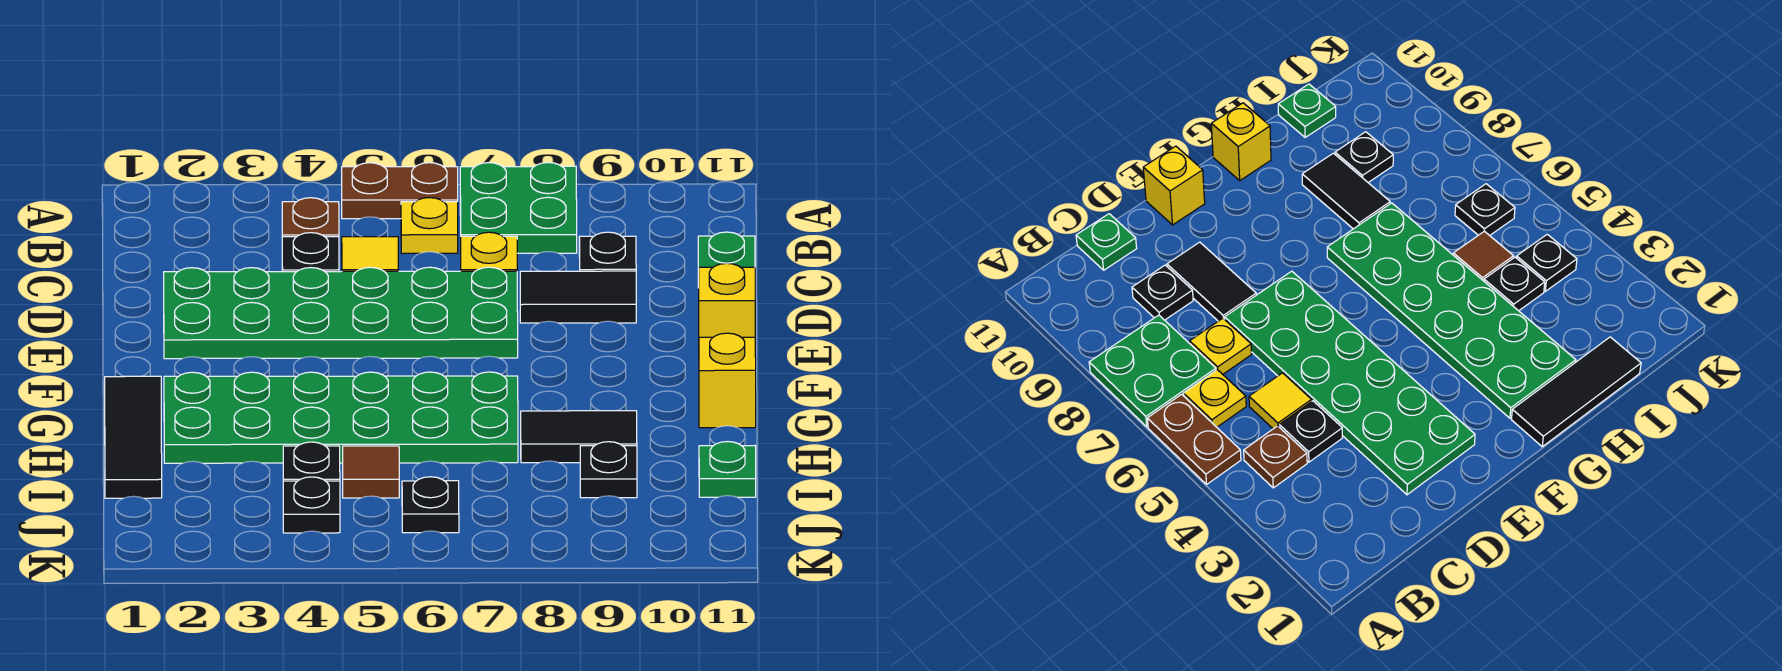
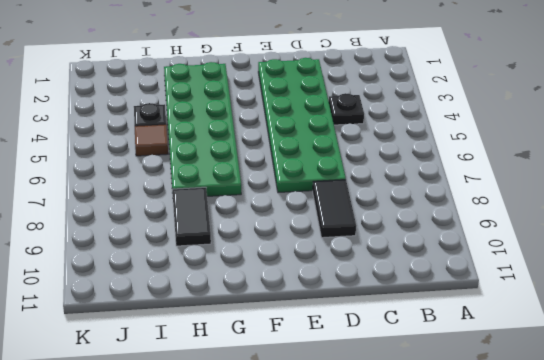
none -> brown plate A5:A6 level 1
none -> green plate A7:B8 level 1
none -> brown plate B4 level 1

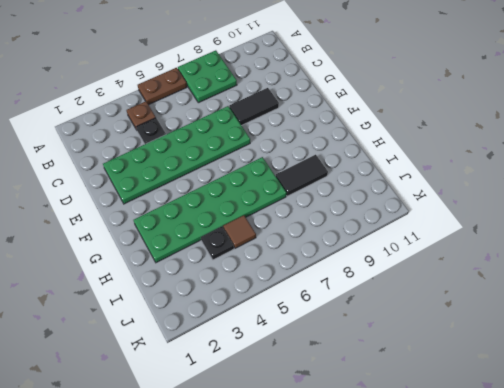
none -> yellow plate B6 level 1
none -> yellow tile C5 level 1
none -> yellow plate C7 level 1

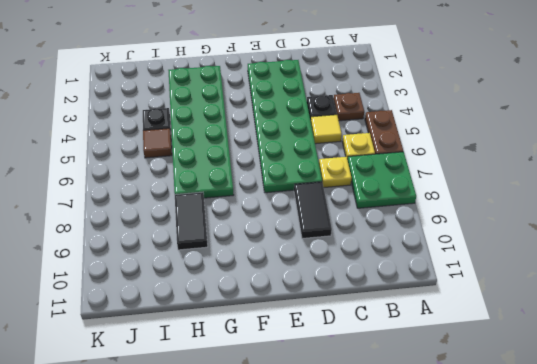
none -> black plate C9 level 1
none -> green plate C11 level 1
none -> yellow brick E11 level 1

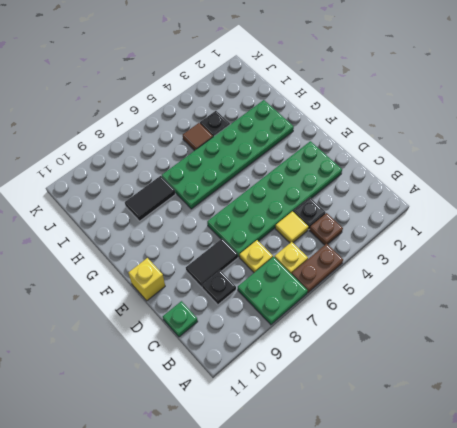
none -> black tile G1:I1 level 1
none -> yellow brick G11 level 1
none -> black plate I9 level 1

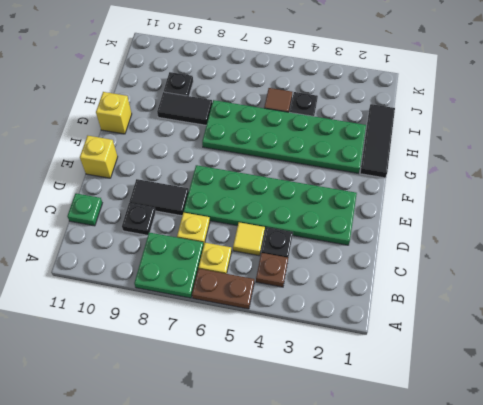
none -> green plate I11 level 1
none -> black plate J4 level 1
none -> black plate J6 level 1

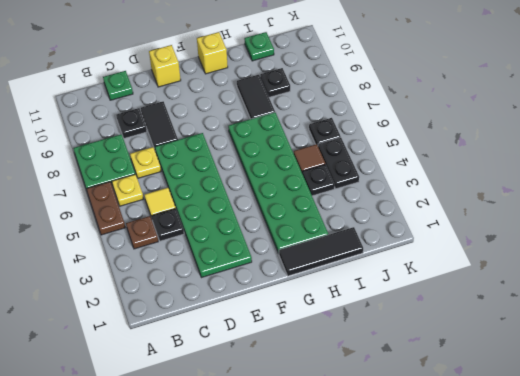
black plate J4:J5 level 1 -> black plate J4 level 1

